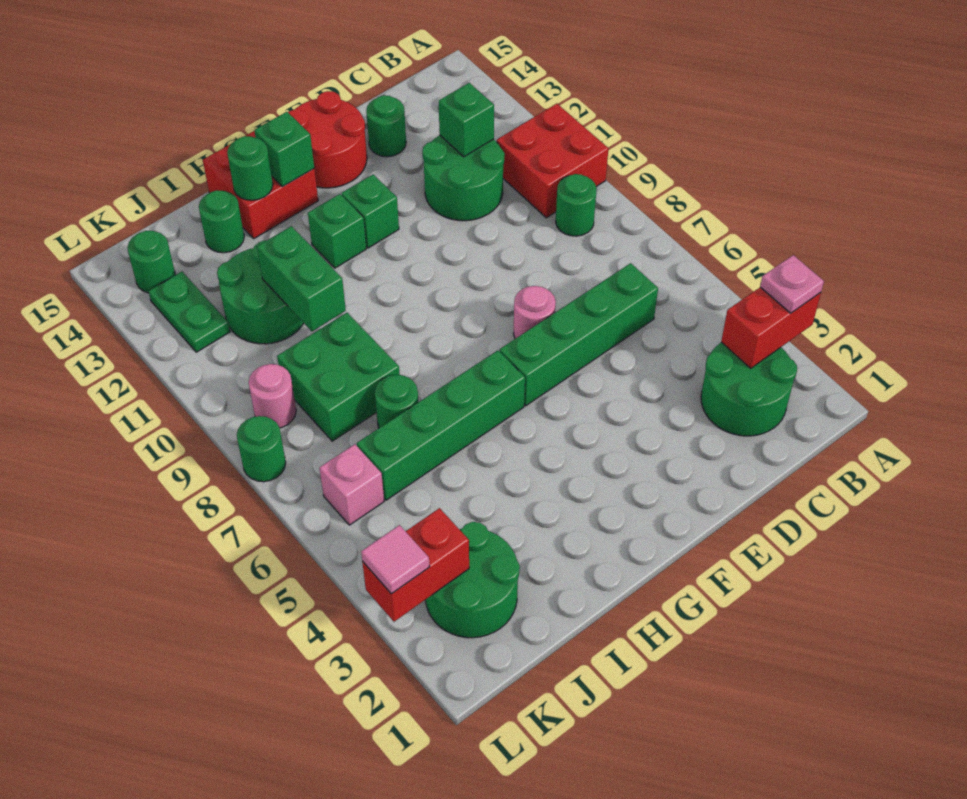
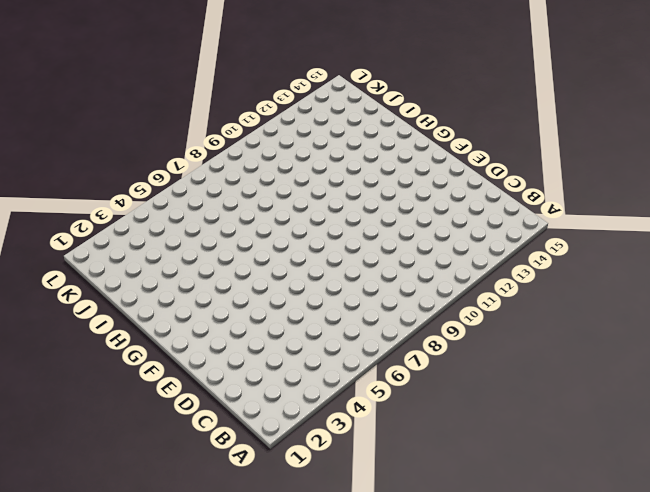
none -> red brick A10:B11 level 1
none -> green round brick B2:C3 level 1
none -> green round brick B9 level 1
none -> green brick C6:F6 level 1

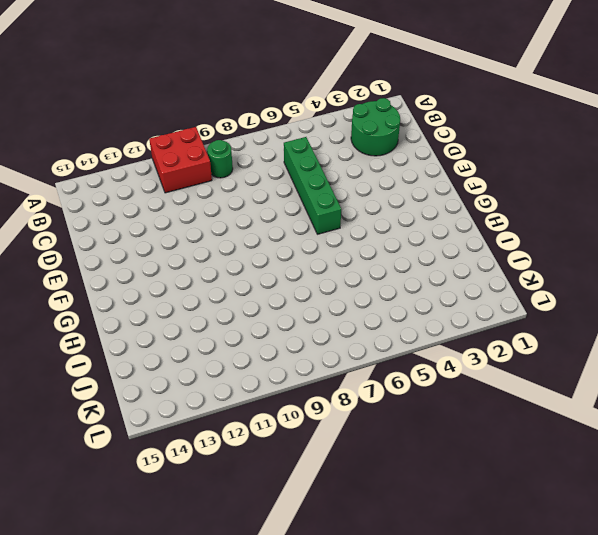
none -> green round brick C11:D12 level 1
none -> green round brick D14 level 1
none -> pink round brick E7 level 1
none -> red round brick E14:F15 level 1

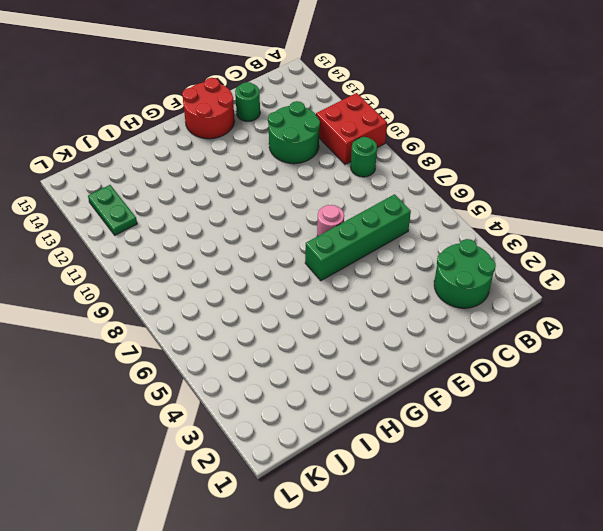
none -> green brick F12 level 1
none -> green brick G6:J6 level 1
none -> green brick G12 level 1
none -> red brick G14:H15 level 1

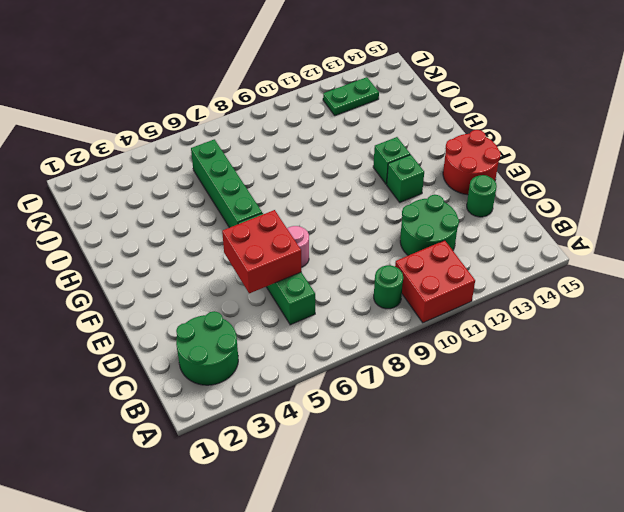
red brick D5:E6 level 2 -> red brick G14:H15 level 1
none -> green round brick I7 level 1
none -> green brick I8:J9 level 1
none -> green round brick I11:J12 level 1
none -> green round brick I14 level 1

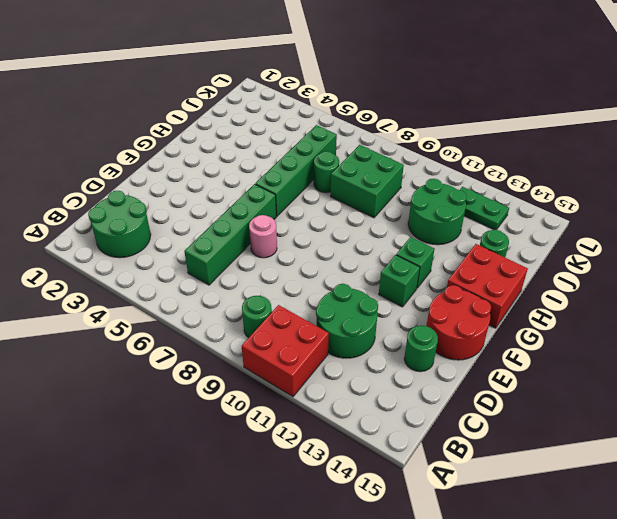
none -> green round brick J2:K3 level 1
none -> pink brick K6 level 1
none -> pink round brick K9 level 1
none -> green round brick K14 level 1

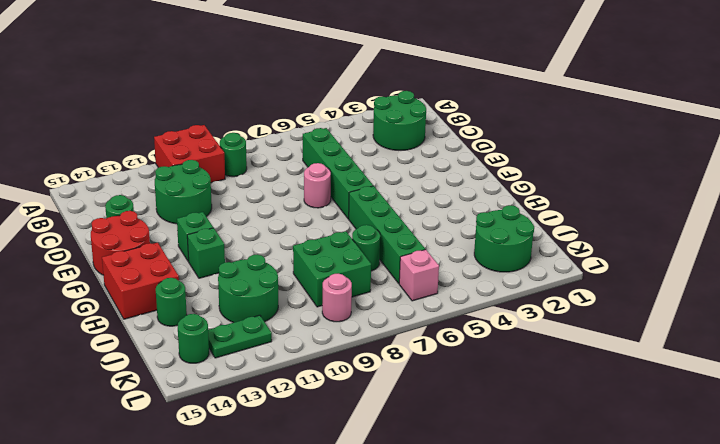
none -> green round brick L8 level 1
none -> red brick A3:B3 level 2
none -> green brick C12 level 2
none -> green brick G14 level 2

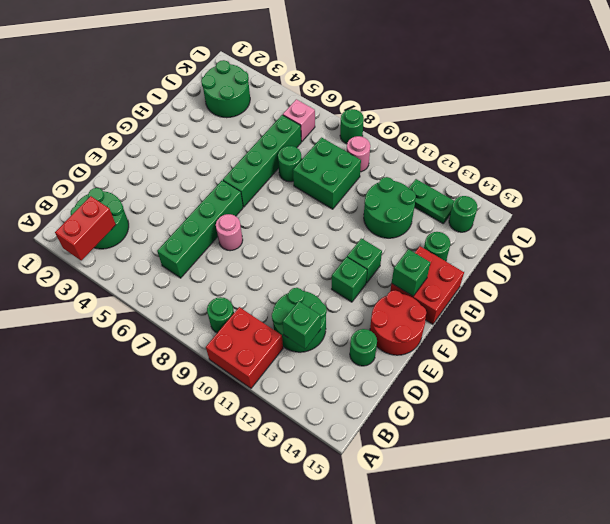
none -> green round brick H14 level 2
none -> green brick I10:I11 level 2
none -> red brick K3:L3 level 2
none -> pink plate A3 level 3

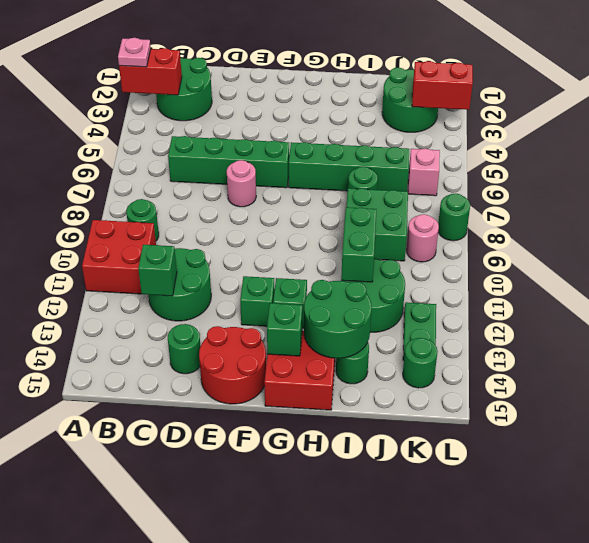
green round brick H13:I14 level 2 -> green round brick H14 level 2
none -> pink tile L3 level 3

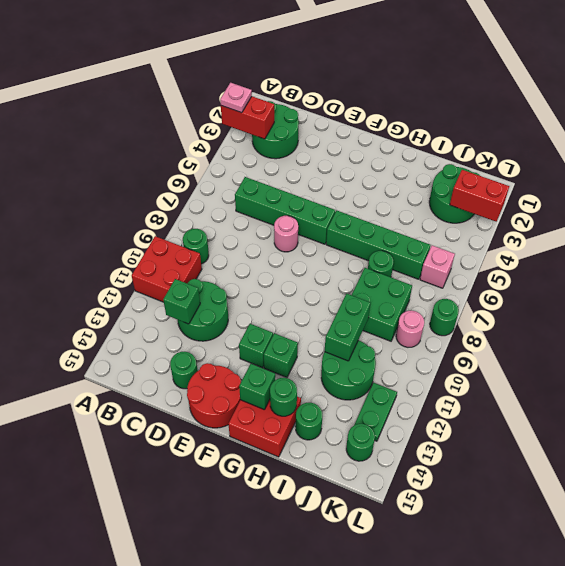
none -> pink tile L3 level 3

